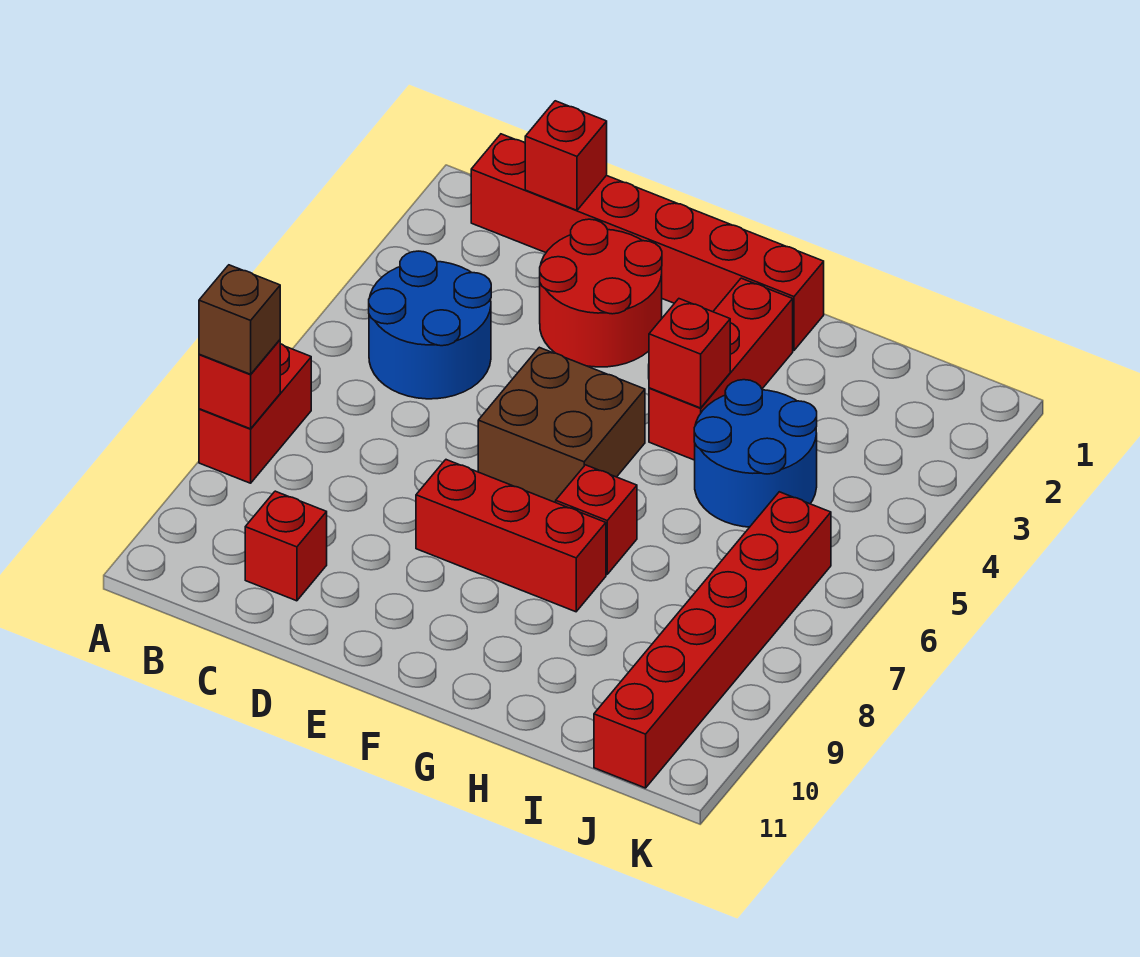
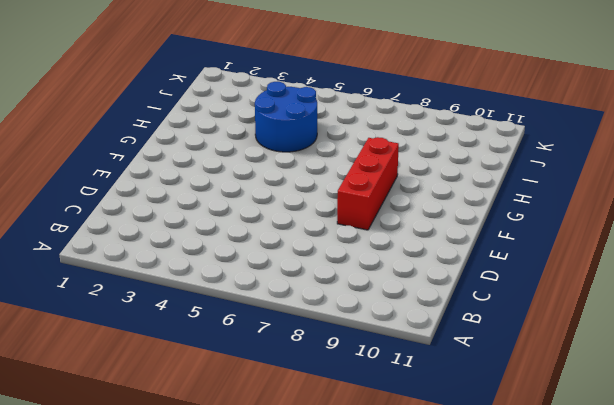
none -> red brick A7:A8 level 1
none -> red brick B1:G1 level 1
none -> blue round brick B4:C5 level 1

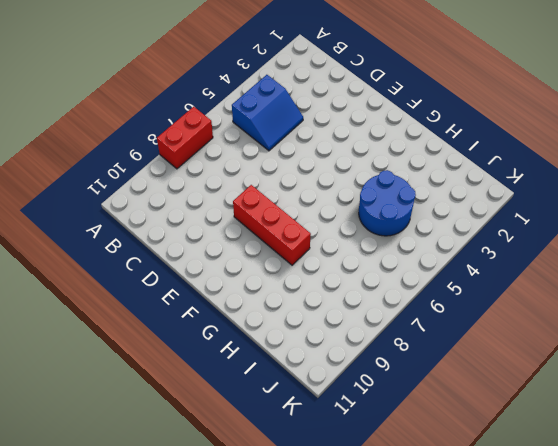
blue slope B4:C5 level 1 top B -> blue round brick B4:C5 level 1
none -> red brick B1:G1 level 1
none -> red brick C10 level 1
none -> red round brick D2:E3 level 1

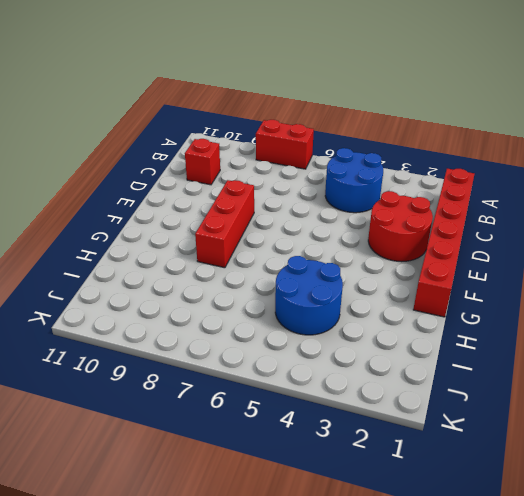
none -> brown brick E5:F6 level 1
none -> red brick G2:G4 level 1
none -> red brick G7 level 1

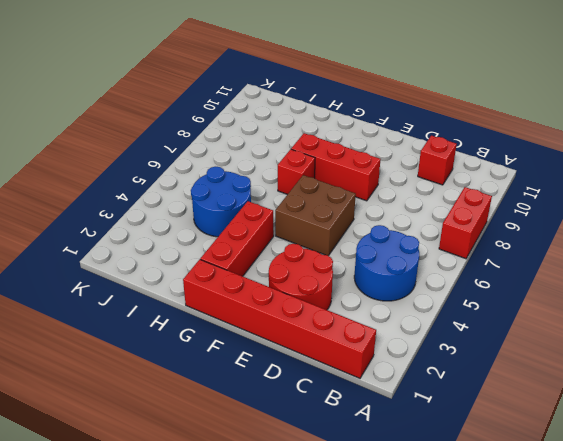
none -> red brick J6:J11 level 1
none -> red brick A8 level 2
none -> red brick C1 level 2

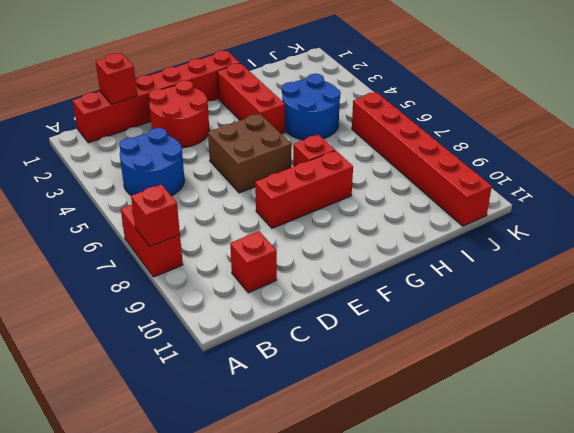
none -> red brick G4 level 2
none -> brown brick A8 level 3

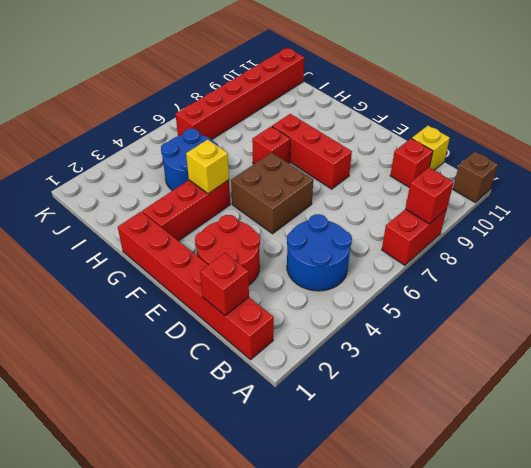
brown brick A11 level 1 -> brown brick A8 level 3
yellow brick C11 level 1 -> none
yellow brick G4 level 2 -> red brick G4 level 2

